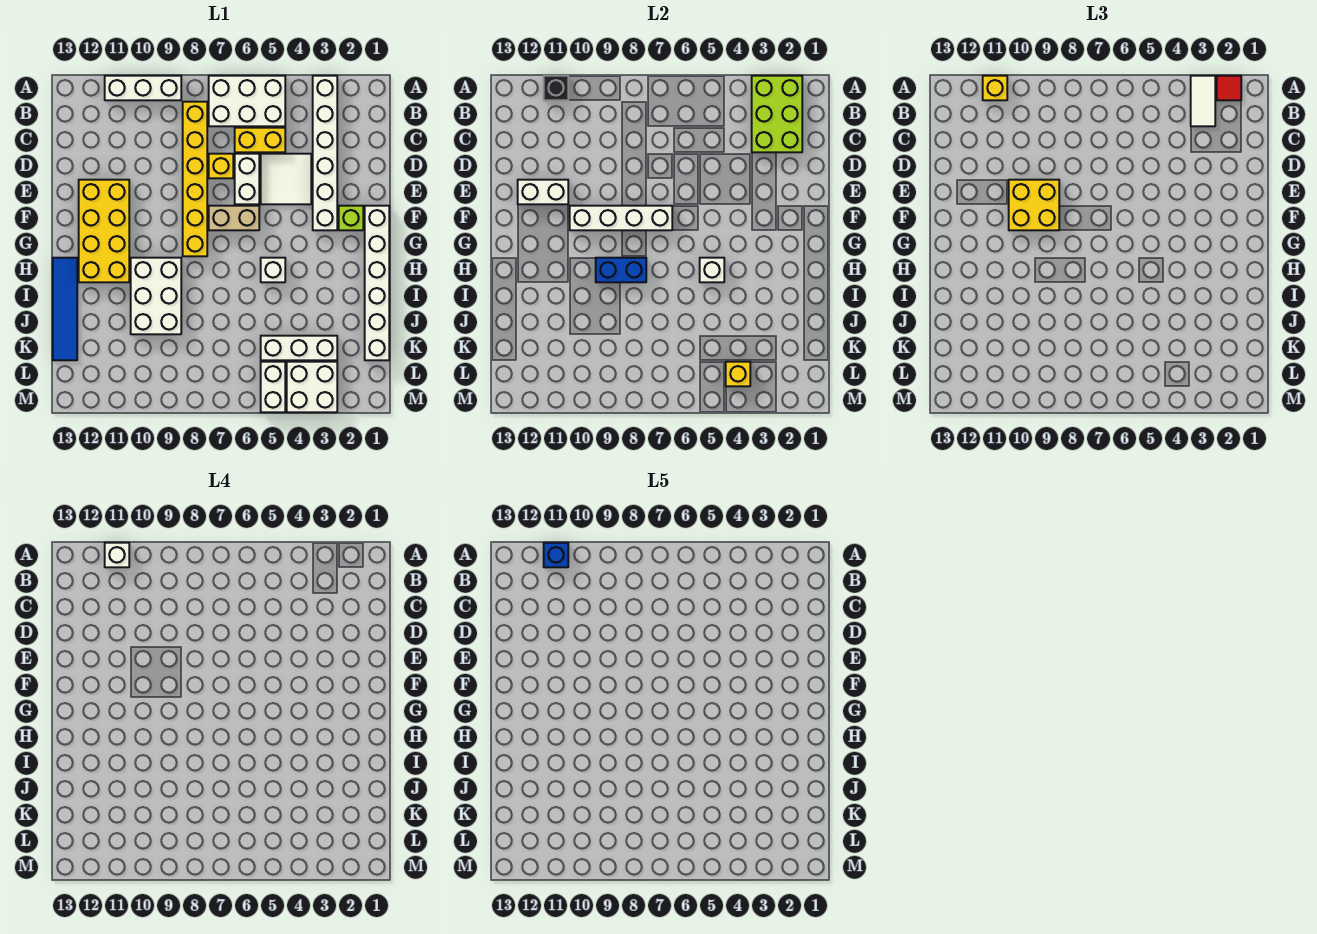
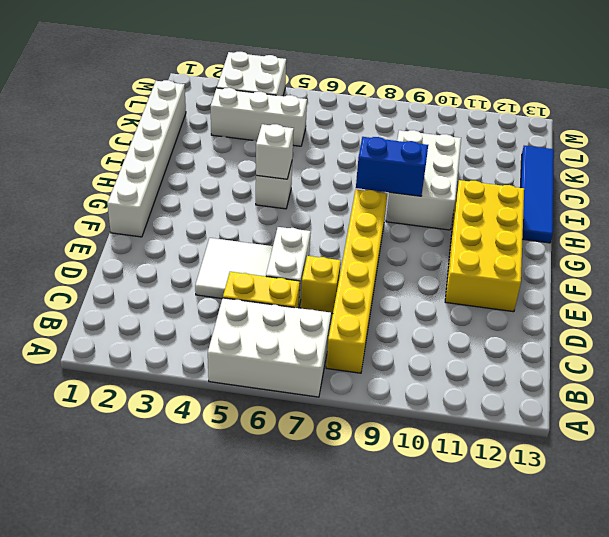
none -> white brick A3:F3 level 1
none -> white brick A9:A11 level 1
none -> lime brick F2 level 1
none -> tan brick F6:F7 level 1

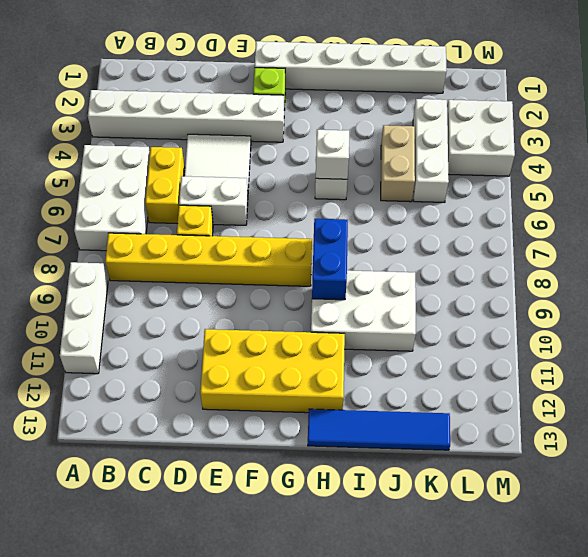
tan brick J4:J5 level 1 -> tan brick F6:F7 level 1
none -> white brick L5:M5 level 1
none -> lime brick A2:C3 level 2
none -> black brick A11 level 2
none -> white brick E11:E12 level 2

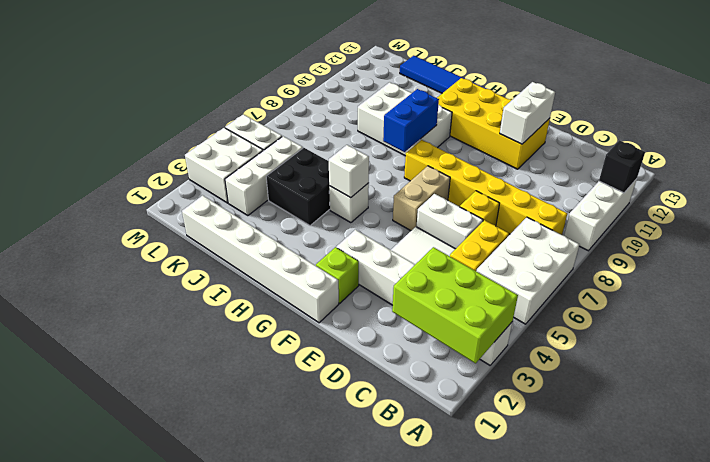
black brick I4:J5 level 1 -> none
none -> white brick F7:F10 level 2
none -> yellow brick L4 level 2
none -> red tile A2 level 3
none -> white tile A3:B3 level 3

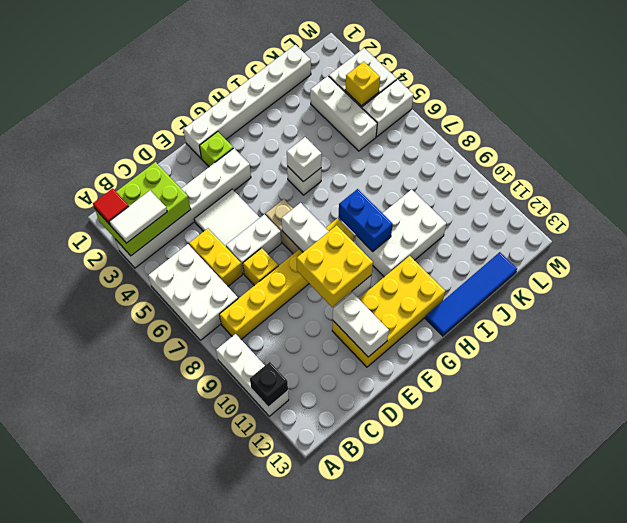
none -> yellow brick A11 level 3
none -> white brick A11 level 4
none -> blue brick A11 level 5

